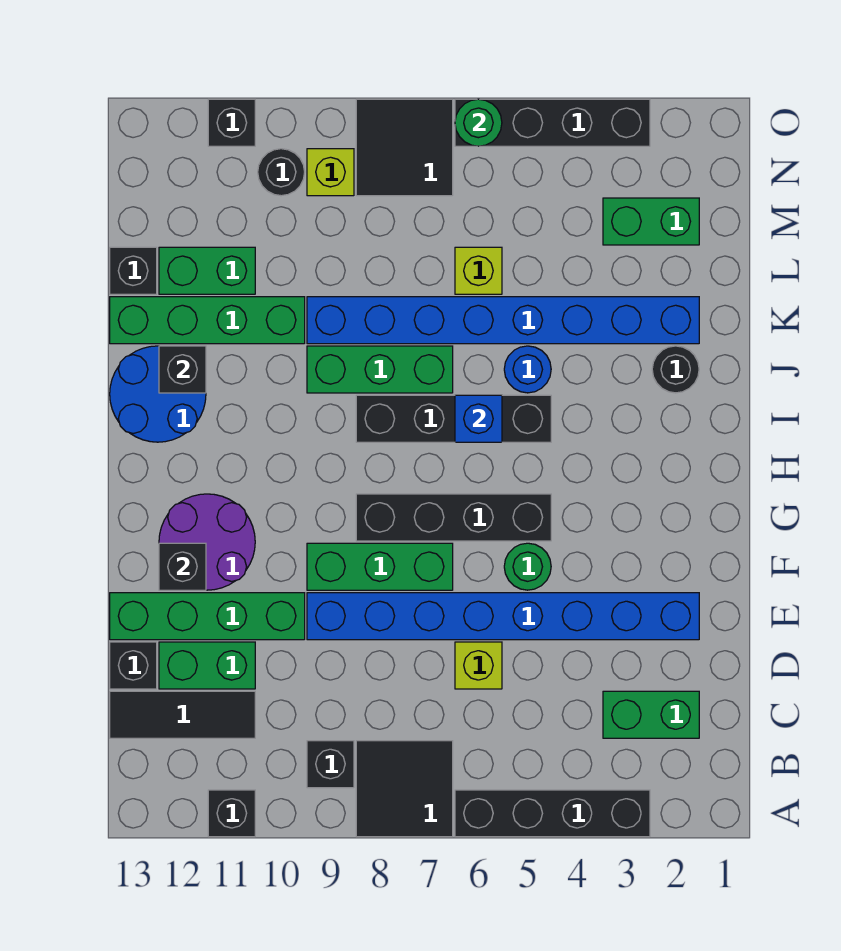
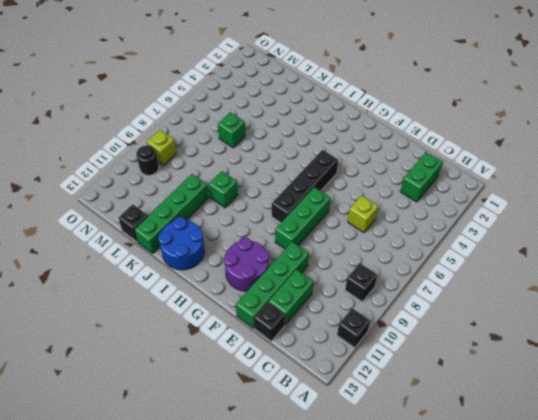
green brick J9 level 1 -> green brick J7:J9 level 1
green brick L6 level 1 -> lime brick L6 level 1
none -> black brick A3:A6 level 1
none -> black tile A7:B8 level 1
none -> black tile C11:C13 level 1
none -> blue brick E2:E9 level 1

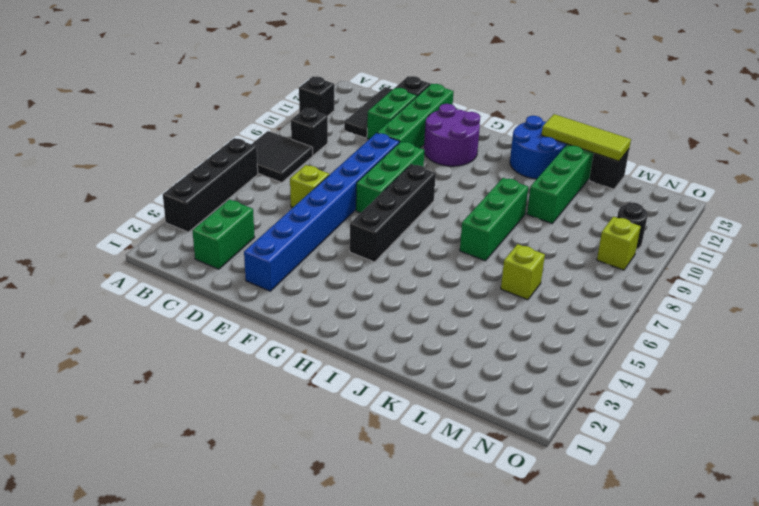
lime tile J13:L13 level 2 -> none
none -> green round brick F5 level 1
none -> black brick I5:I8 level 1
none -> black round brick J2 level 1
none -> blue round brick J5 level 1

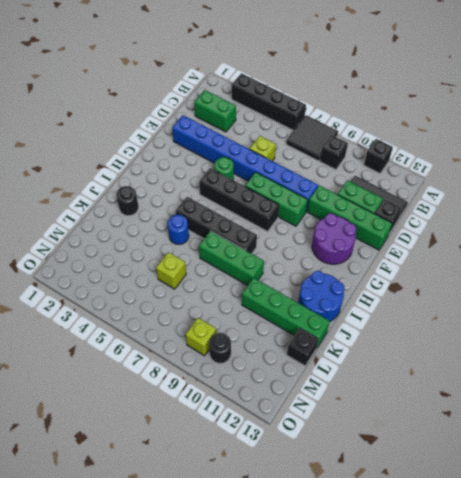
none -> blue brick K2:K9 level 1
none -> green brick L11:L12 level 1
none -> green brick M2:M3 level 1
none -> black tile N7:O8 level 1

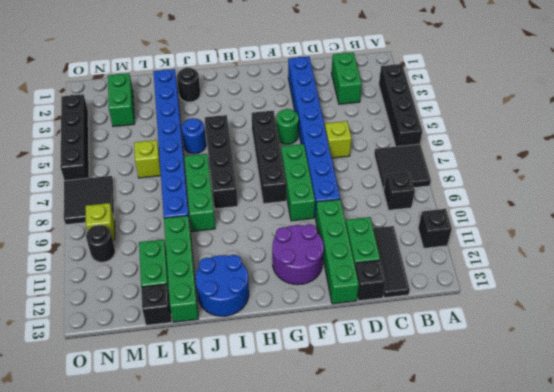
none -> black brick O11 level 1
none -> black brick F12 level 2
none -> blue brick I6 level 2
none -> black brick J12 level 2

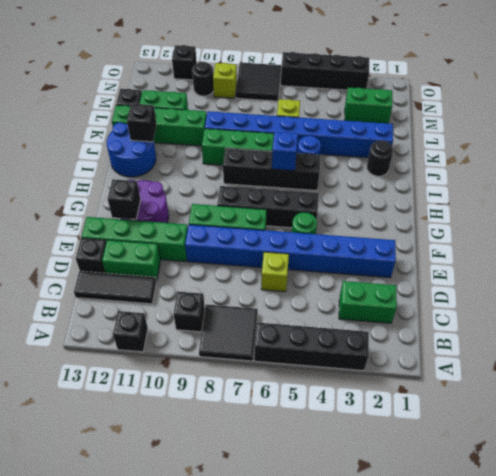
none -> green round brick O6 level 2

